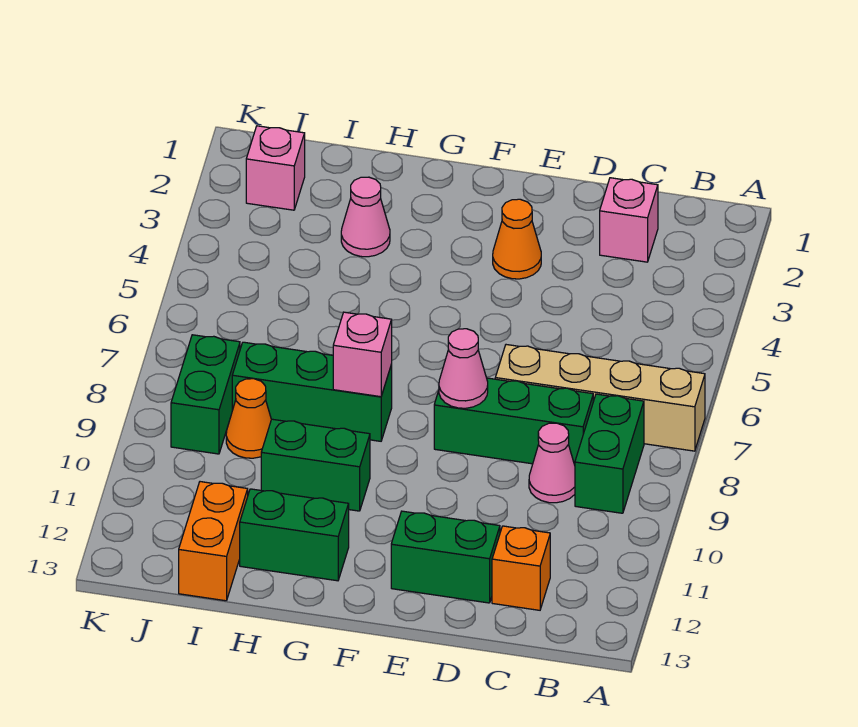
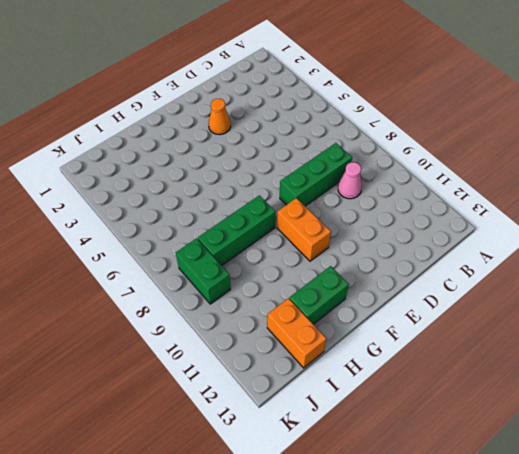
orange brick F9:F10 level 1 -> none
none -> tan brick A7:D7 level 1
none -> green brick B8:B9 level 1
none -> pink brick C2 level 1

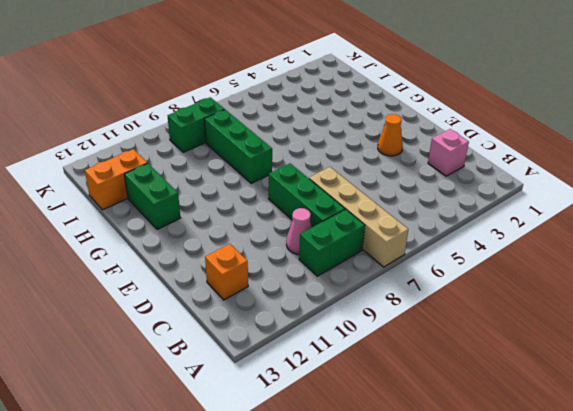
none -> green brick D12:E12 level 1
none -> green brick G10:H10 level 1
none -> pink cone H3 level 1

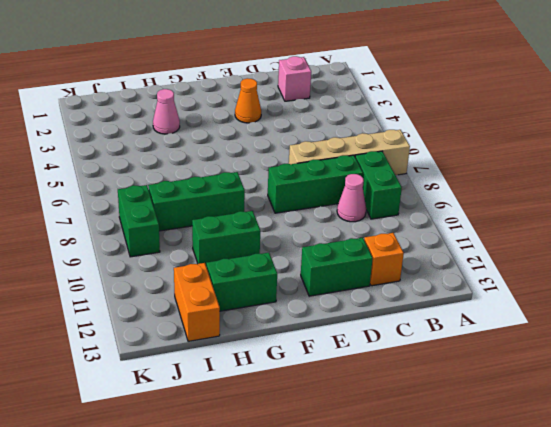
none -> orange cone I9 level 1
none -> pink brick J2 level 1
none -> pink cone E8 level 2

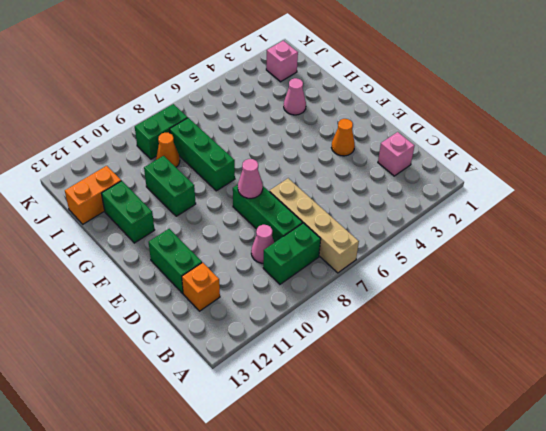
none -> pink brick G8 level 2

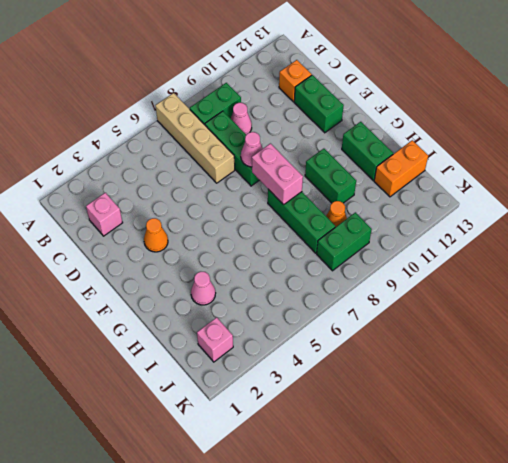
pink brick F8:G8 level 2 -> pink brick G8 level 2

